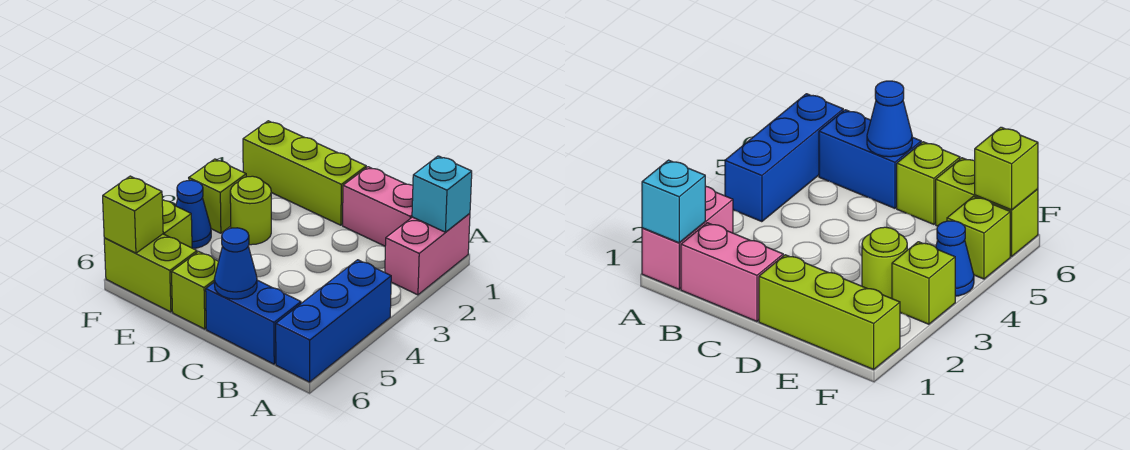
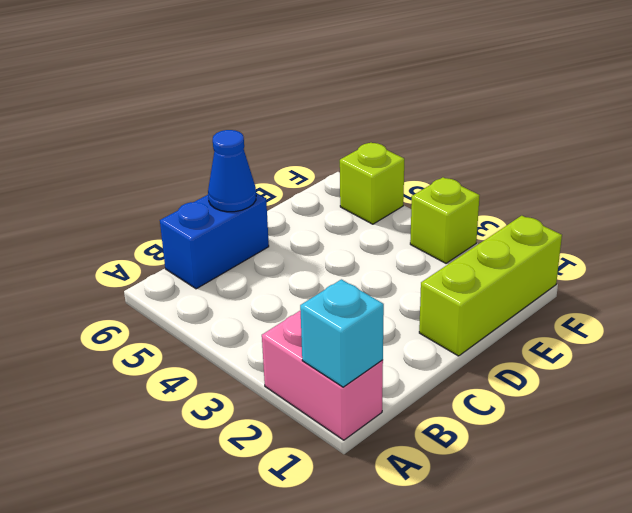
none -> blue brick A4:A6 level 1
none -> pink brick B1:C1 level 1
none -> lime brick D6 level 1

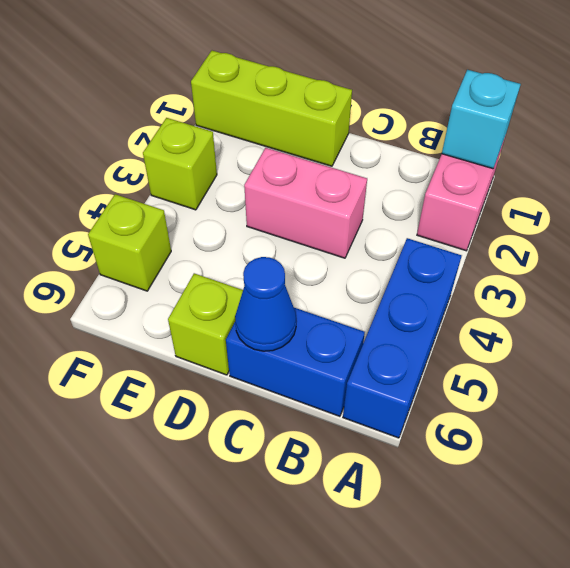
pink brick C3:D3 level 1 -> pink brick B1:C1 level 1
none -> lime round brick E3 level 1
none -> lime brick E6:F6 level 1
none -> blue cone F4 level 1

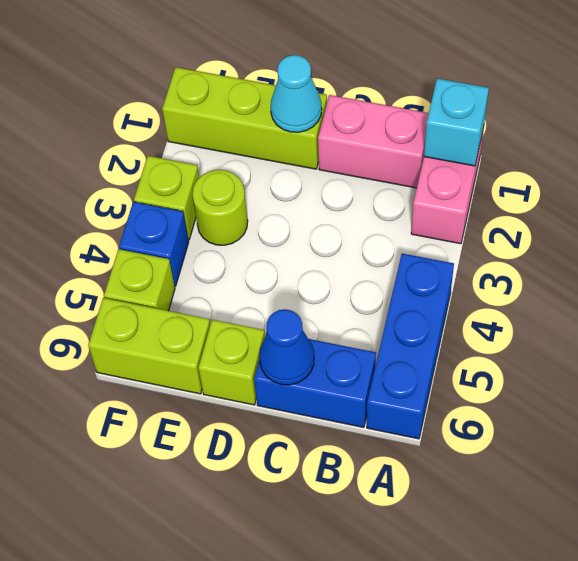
cyan cone D1 level 2 -> none
blue brick F4 level 1 -> blue cone F4 level 1
none -> lime brick F6 level 2

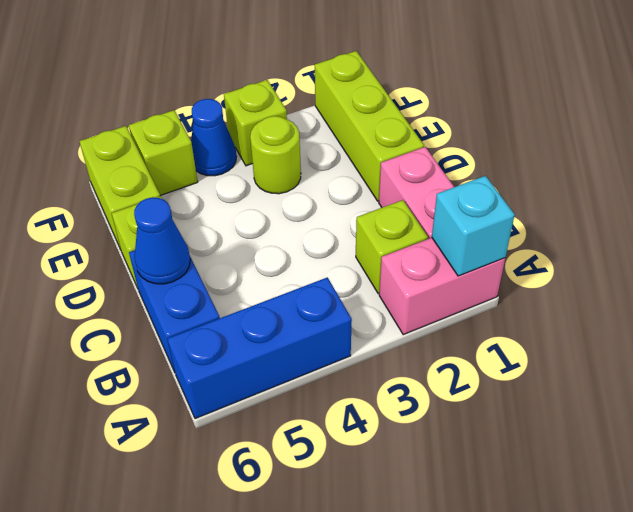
lime brick B2 level 1 -> lime brick F6 level 2

